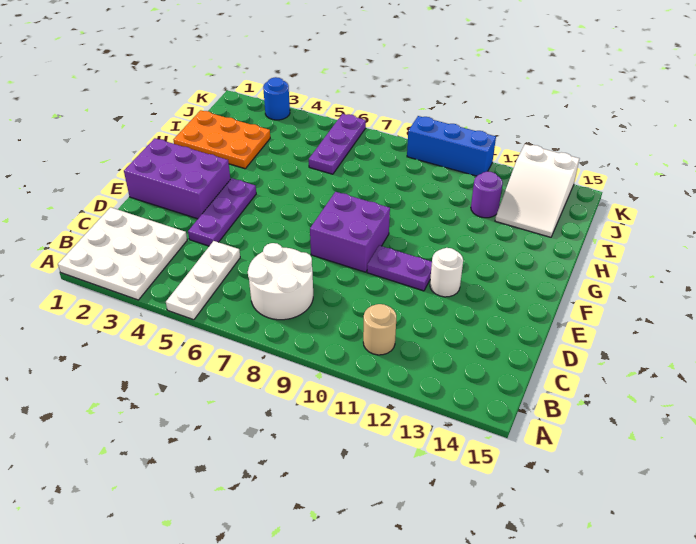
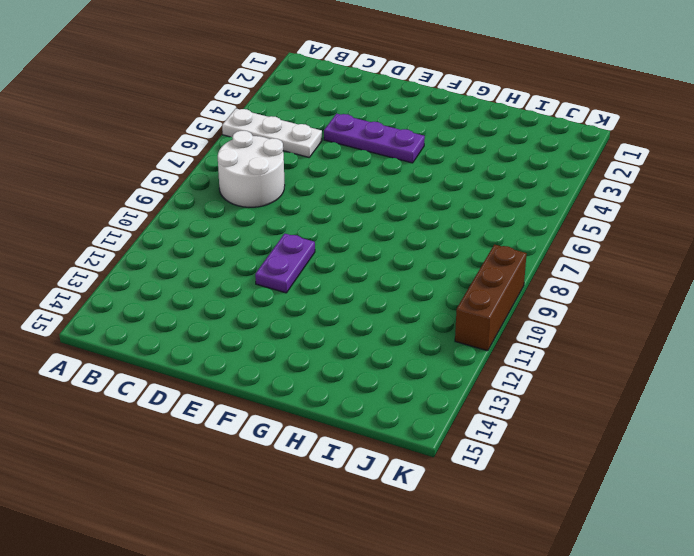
brown brick K9:K11 level 1 -> blue brick K9:K11 level 1
none -> white plate A1:C3 level 1
none -> tan round brick B11 level 1
none -> purple brick E1:F3 level 1

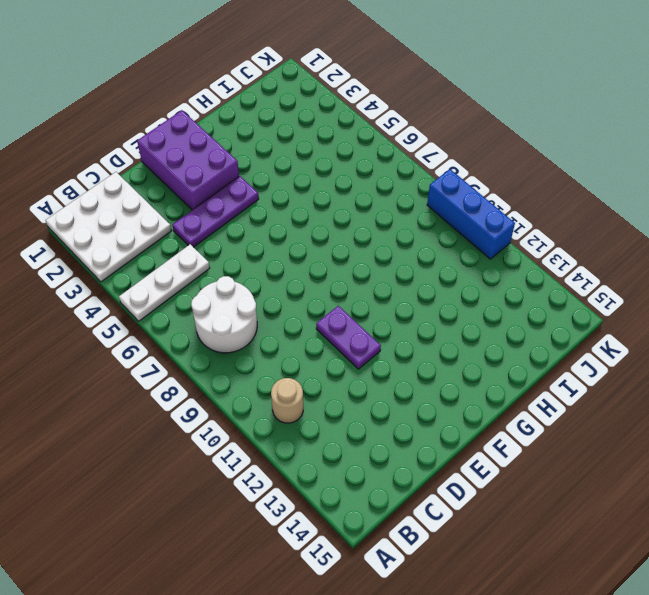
none -> purple brick E8:F9 level 1
none -> white round brick E12 level 1
none -> orange plate H1:I3 level 1

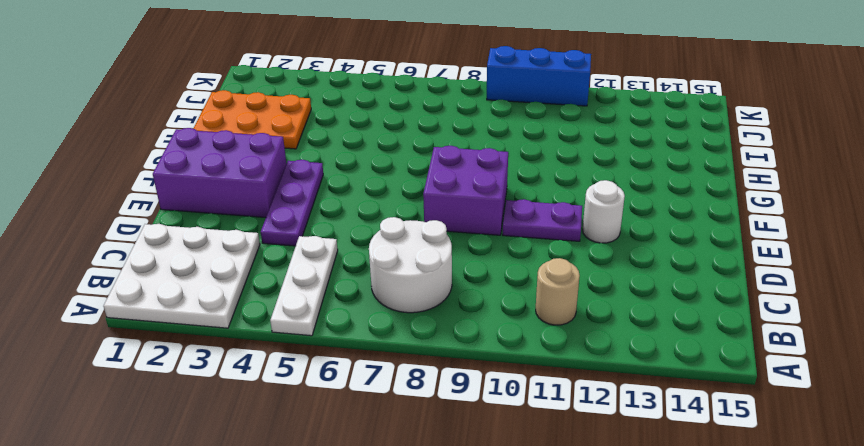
none -> purple plate I6:K6 level 1
none -> purple round brick I12 level 1
none -> white slope I13:K14 level 1 top K

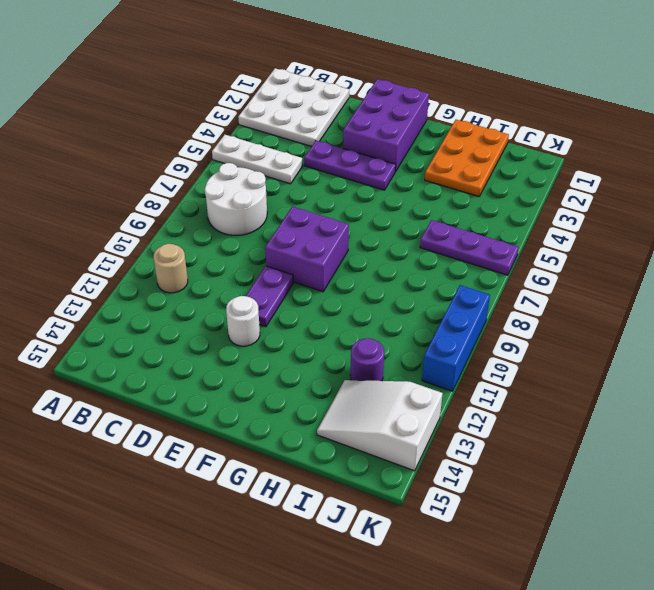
none -> blue round brick K3 level 1

